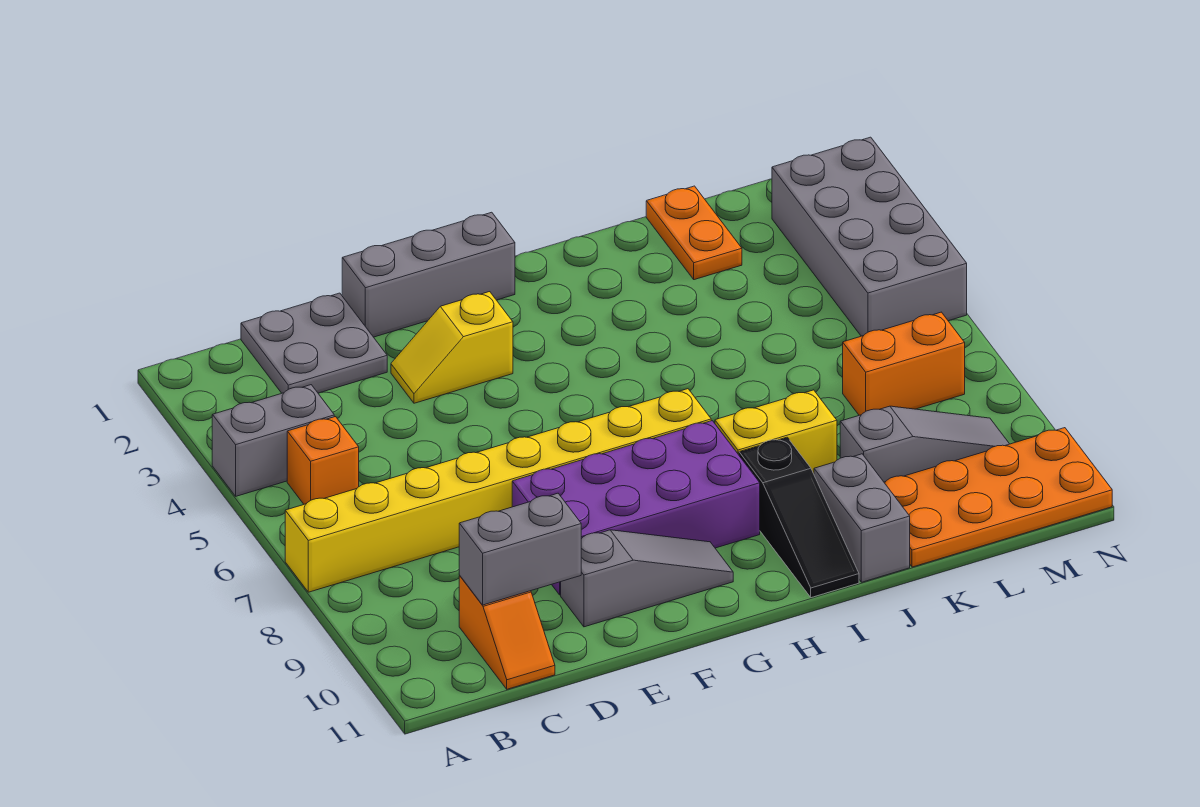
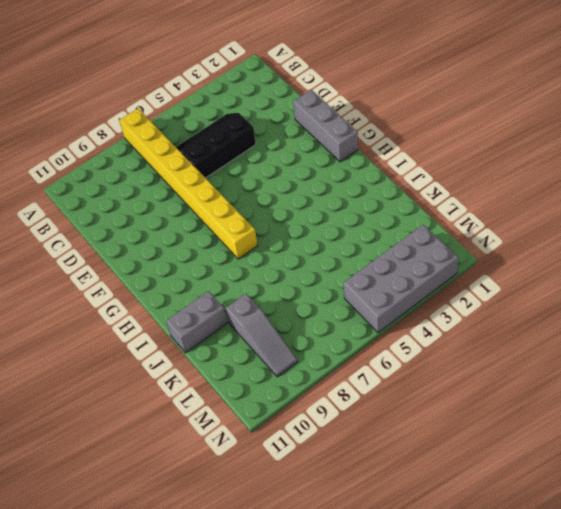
black slope C4:D6 level 1 top D -> none
none -> grey brick A4:B4 level 1
none -> orange brick B5 level 1
none -> grey plate C1:D2 level 1

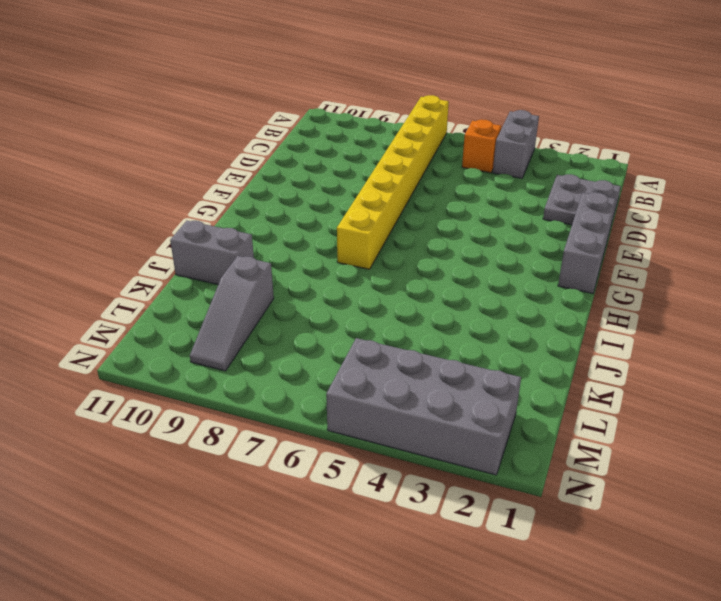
none -> orange slope C10:C11 level 1 top 10
none -> yellow slope E3:F3 level 1 top F
none -> purple brick E8:H9 level 1

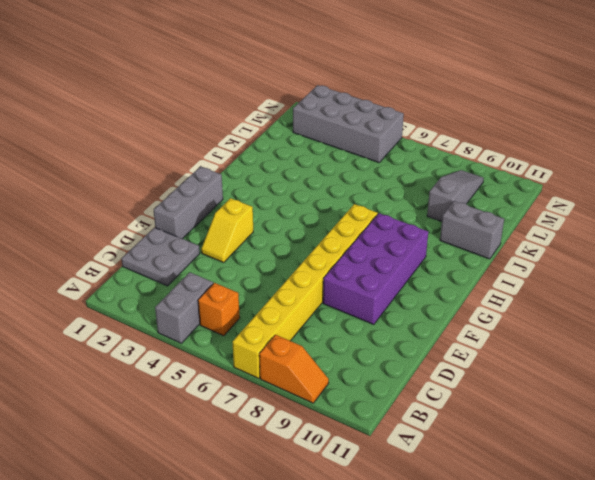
orange slope A8:A9 level 1 top 8 -> orange slope C10:C11 level 1 top 10
none -> grey slope E10:G10 level 1 top E
none -> yellow brick I8:J8 level 1
none -> black slope I9:I11 level 1 top 9

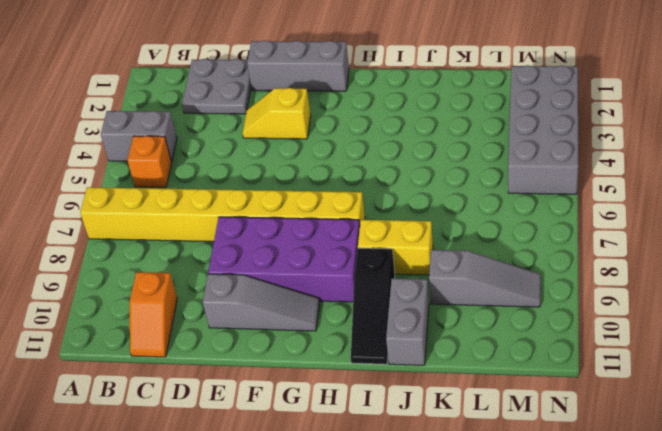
none -> orange plate K1:K2 level 1
none -> orange plate K10:N11 level 1
none -> orange brick L7:M7 level 1

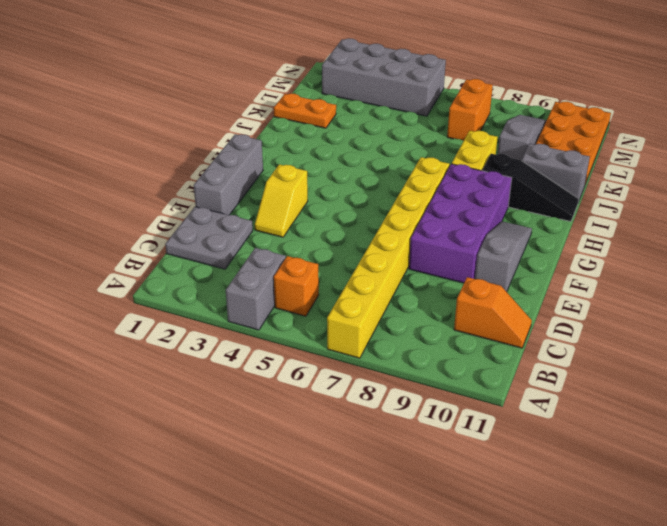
none -> grey brick C10:D10 level 2

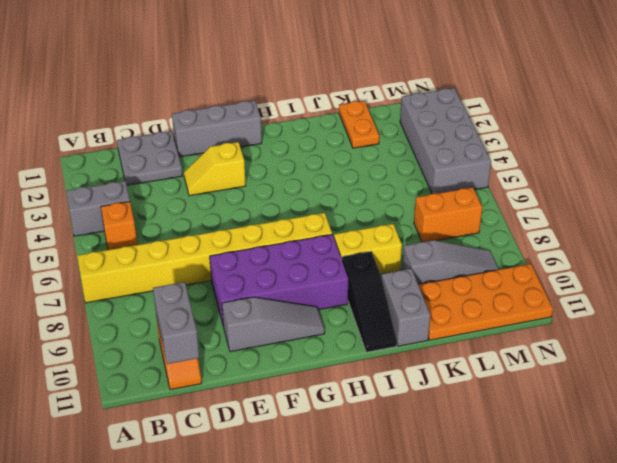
grey brick C10:C11 level 2 -> grey brick C10:D10 level 2

